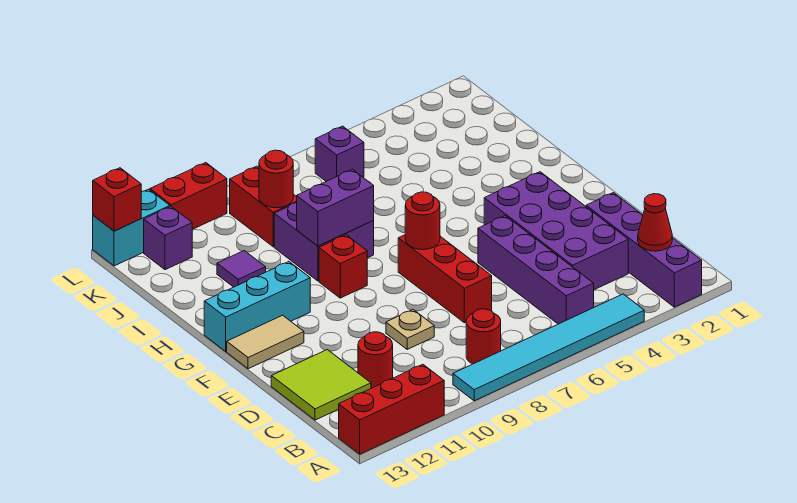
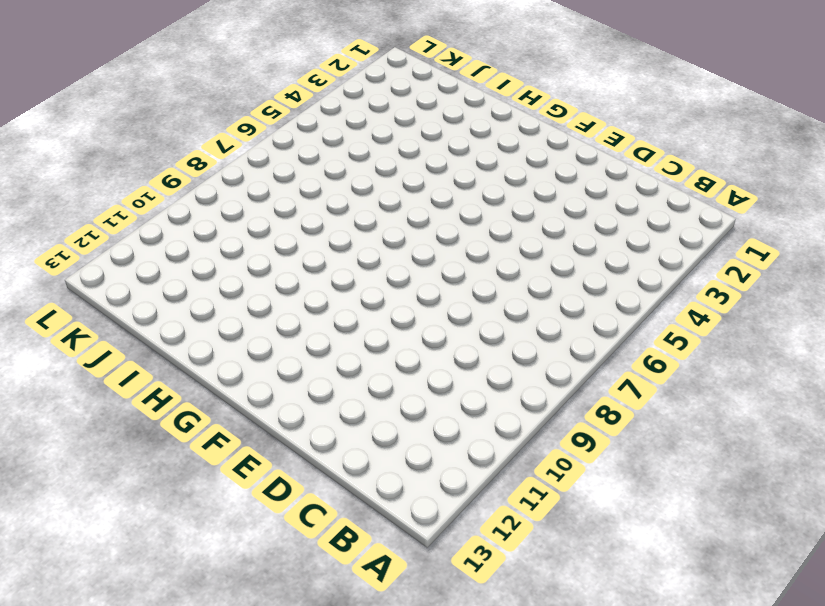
none -> purple brick A2:D2 level 1
none -> cyan tile A4:A9 level 1
none -> red brick A11:A13 level 1

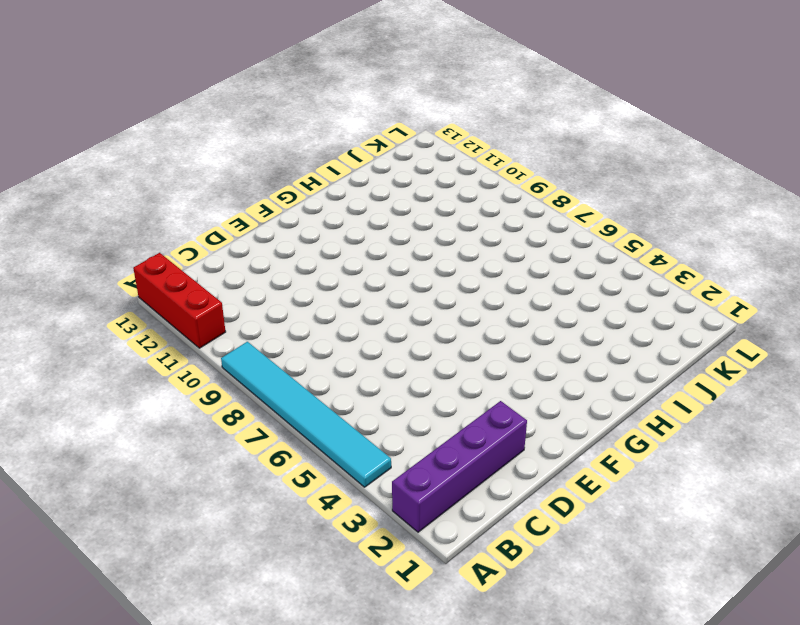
none -> purple brick B5:E5 level 1
none -> red round brick B8 level 1
none -> purple brick C3:F4 level 1

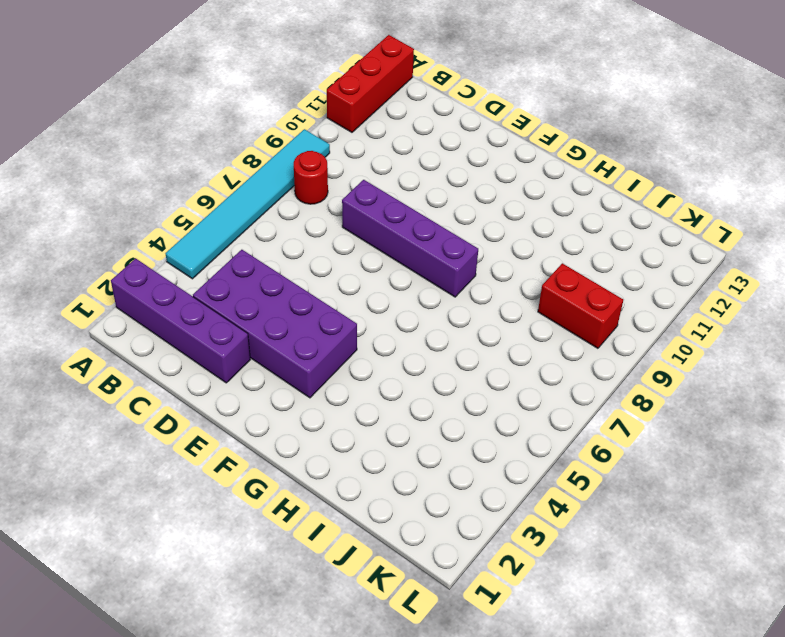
purple brick D8:G8 level 1 -> purple brick B5:E5 level 1
none -> red round brick C11 level 1
none -> lime tile C12:D13 level 1
none -> red brick D7:F7 level 1

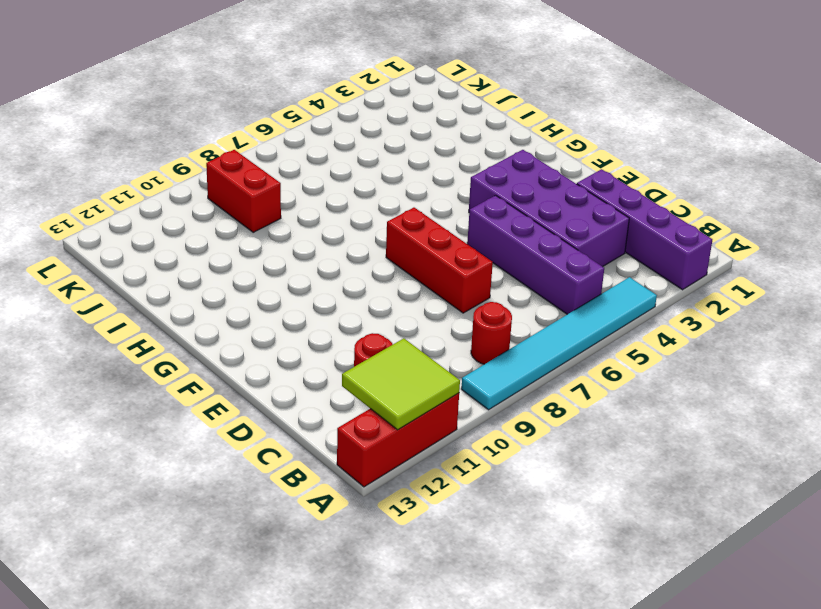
lime tile A11:B12 level 2 -> lime tile C12:D13 level 1
none -> tan plate D9 level 1
none -> tan tile F12:F13 level 1
none -> red brick G9 level 1

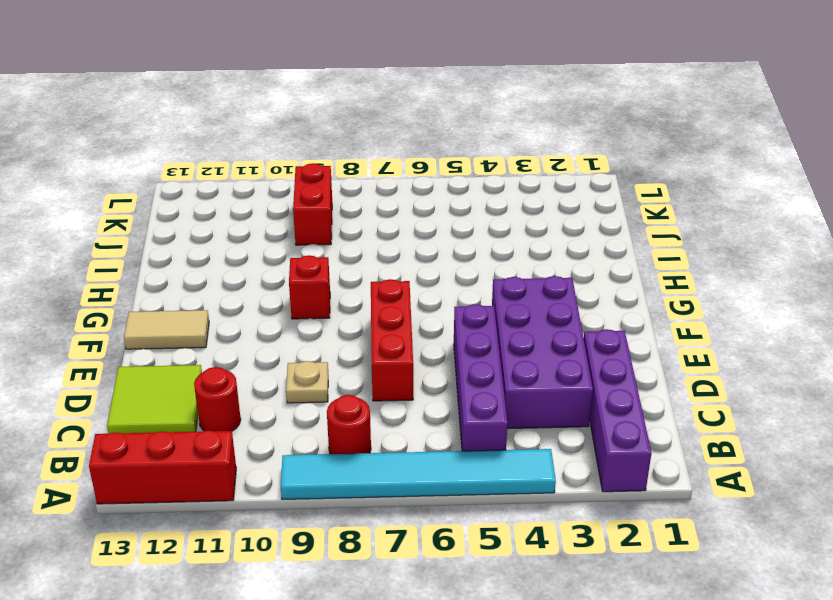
none -> cyan brick G11:G13 level 1
none -> purple brick H8:I9 level 1
none -> purple tile I11 level 1

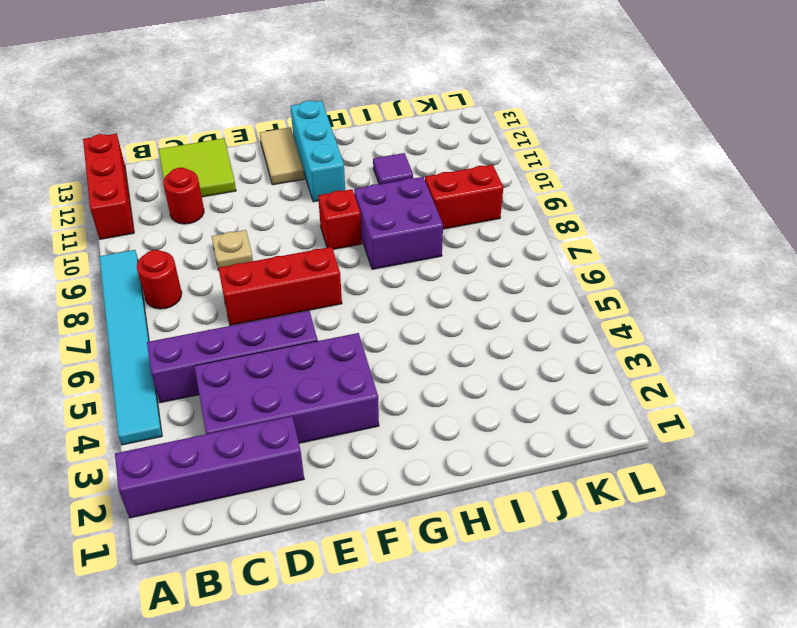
none -> purple brick K6 level 1
none -> purple brick K12 level 1
none -> red brick L10:L11 level 1

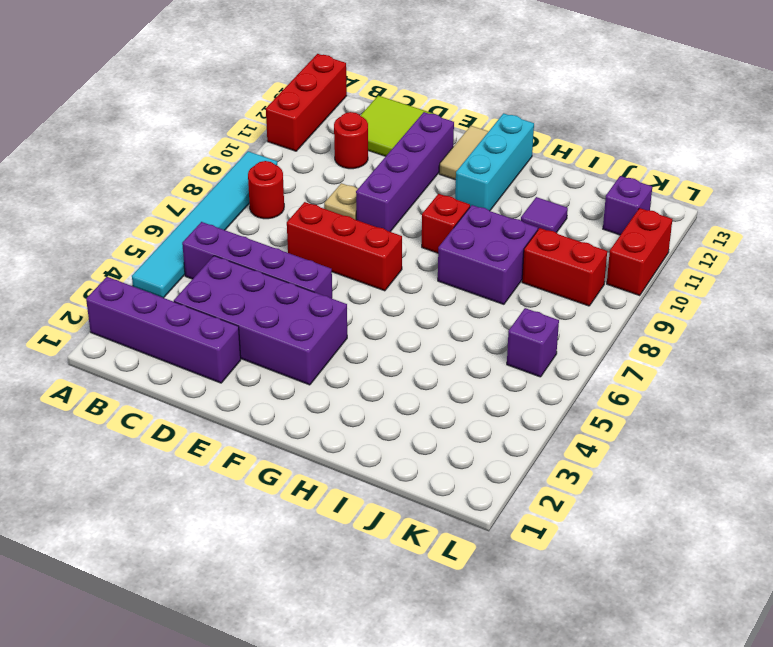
purple brick E9:E12 level 1 -> none
none -> cyan brick L12:L13 level 1
none -> red cone B2 level 2
none -> red round brick F7 level 2

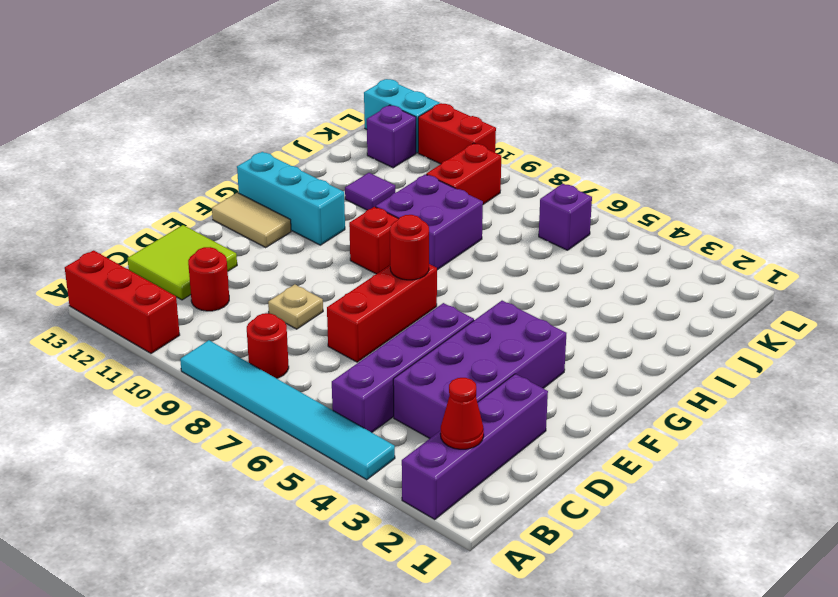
none -> purple brick H8:H9 level 2
none -> red round brick J9 level 2
none -> red brick L13 level 2

